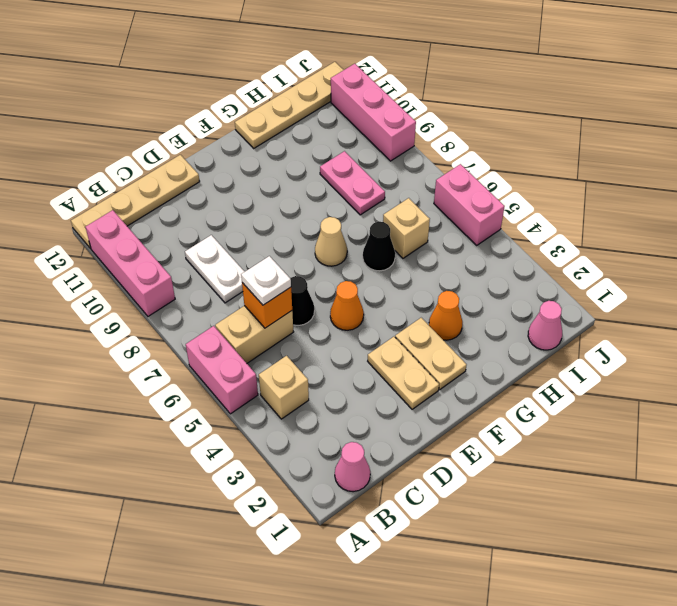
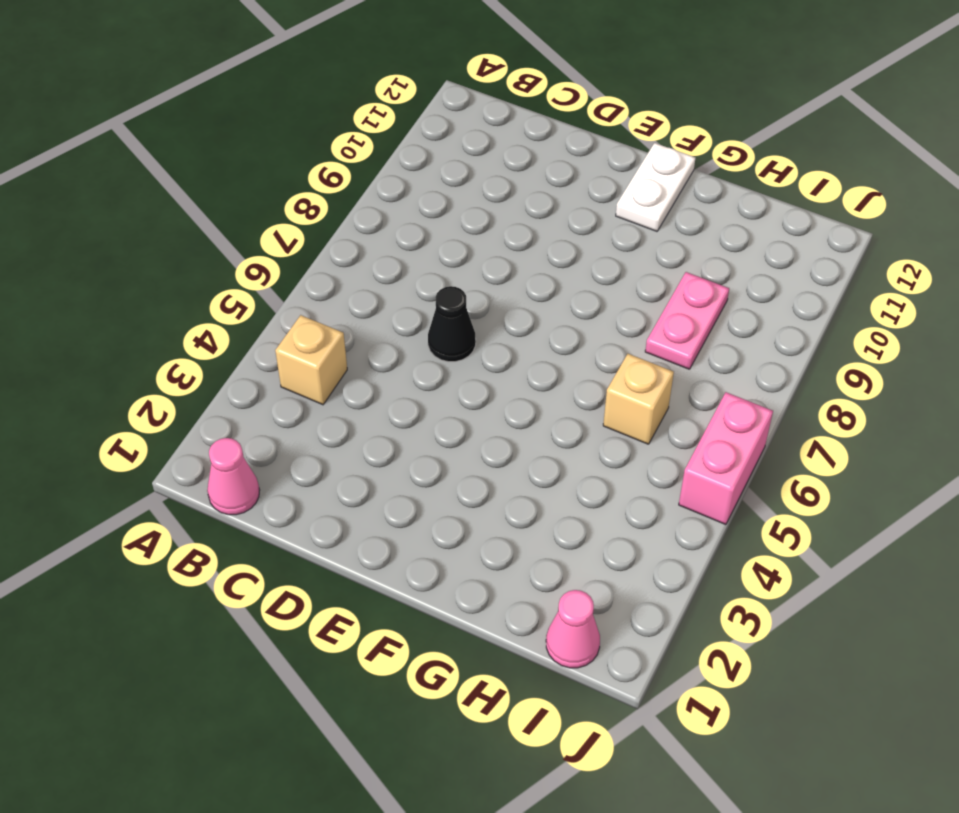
white plate F11:F12 level 1 -> white plate C8:C9 level 1
none -> pink brick A5:A6 level 1
none -> pink brick A9:A11 level 1
none -> tan plate A12:D12 level 1

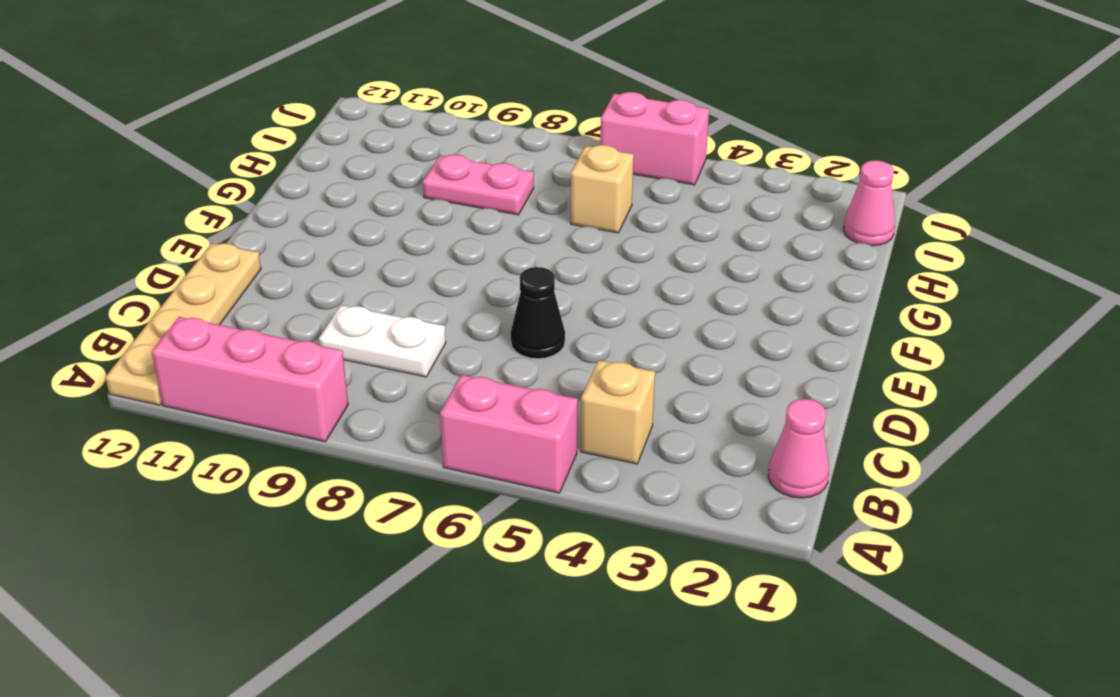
none -> tan brick B6:C6 level 1
none -> tan plate E2:E3 level 1
none -> orange cone E5 level 1

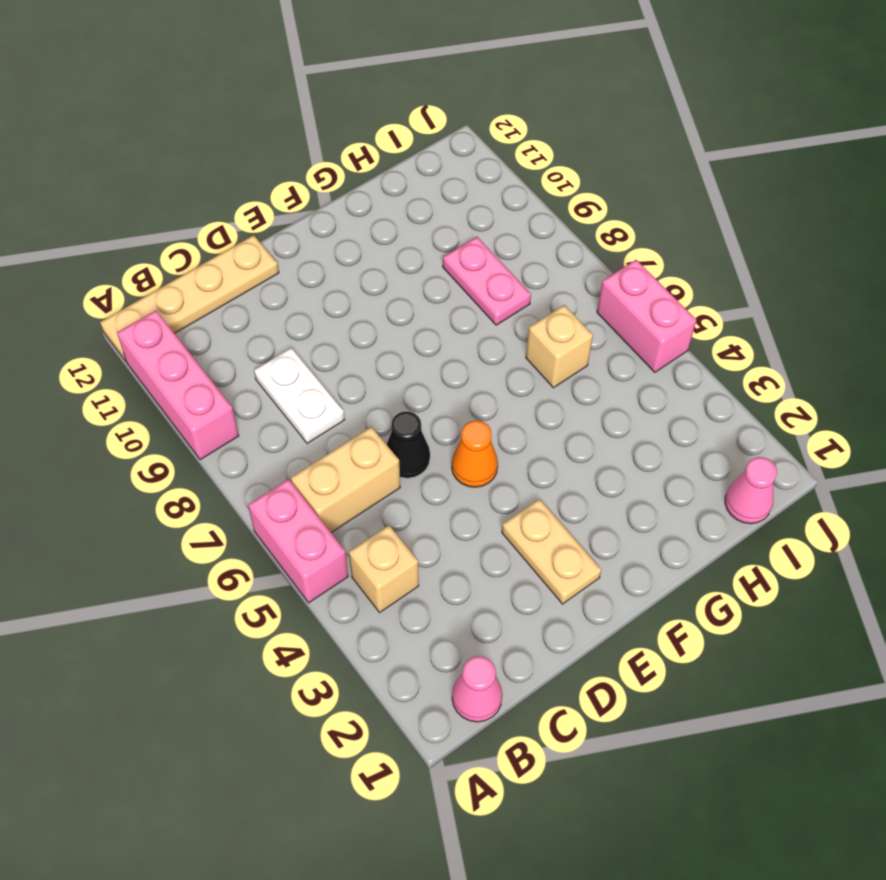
none -> tan plate F2:F3 level 1
none -> tan cone F7 level 1
none -> orange cone G3 level 1

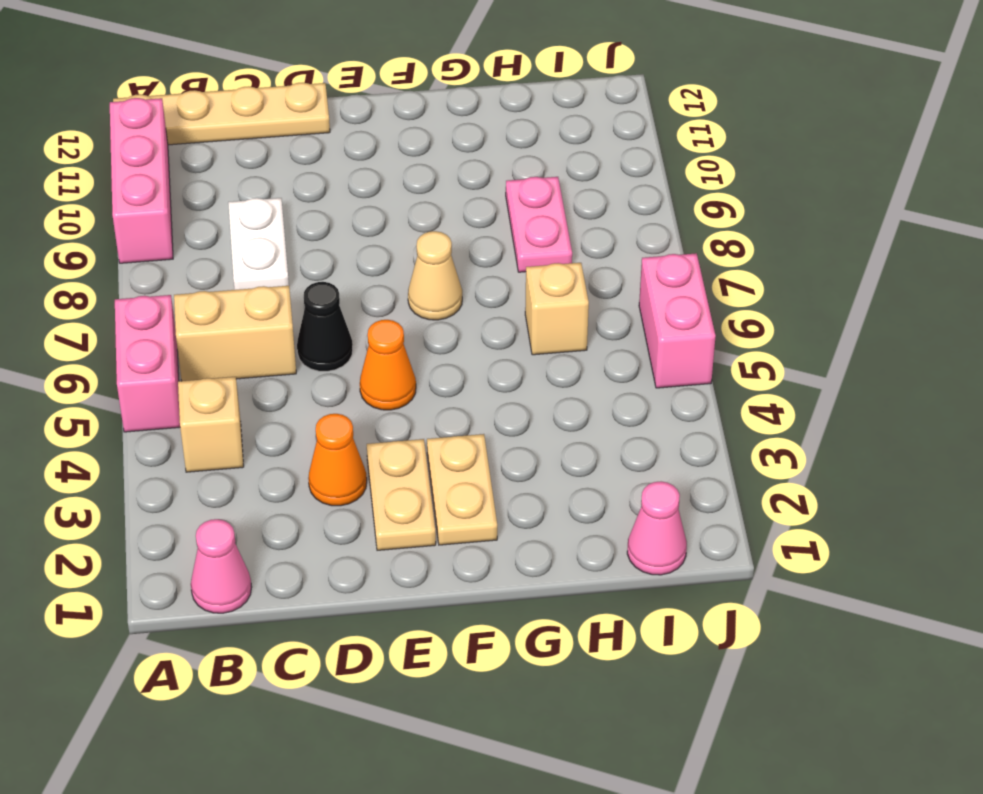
orange cone D3 level 1 -> orange cone G3 level 1
none -> black cone G6 level 1
none -> tan plate G12:J12 level 1
none -> pink brick J9:J11 level 1

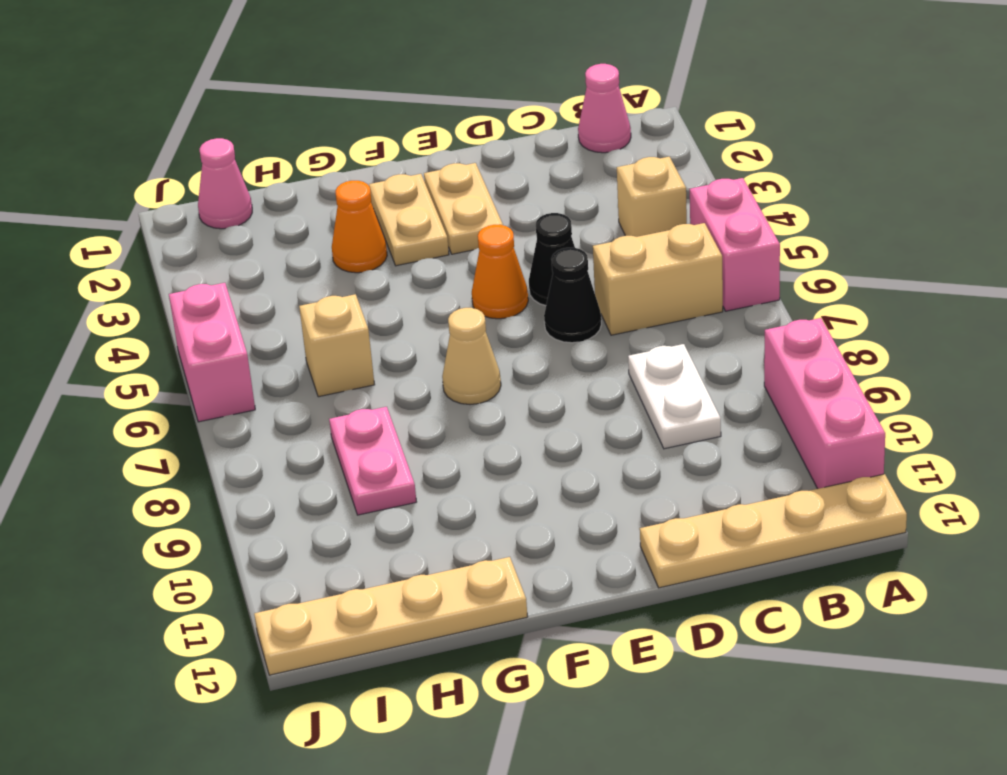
black cone D5 level 1 -> black cone G6 level 1
none -> pink brick J9:J11 level 1
none -> orange brick C6 level 2
none -> white plate C6 level 3

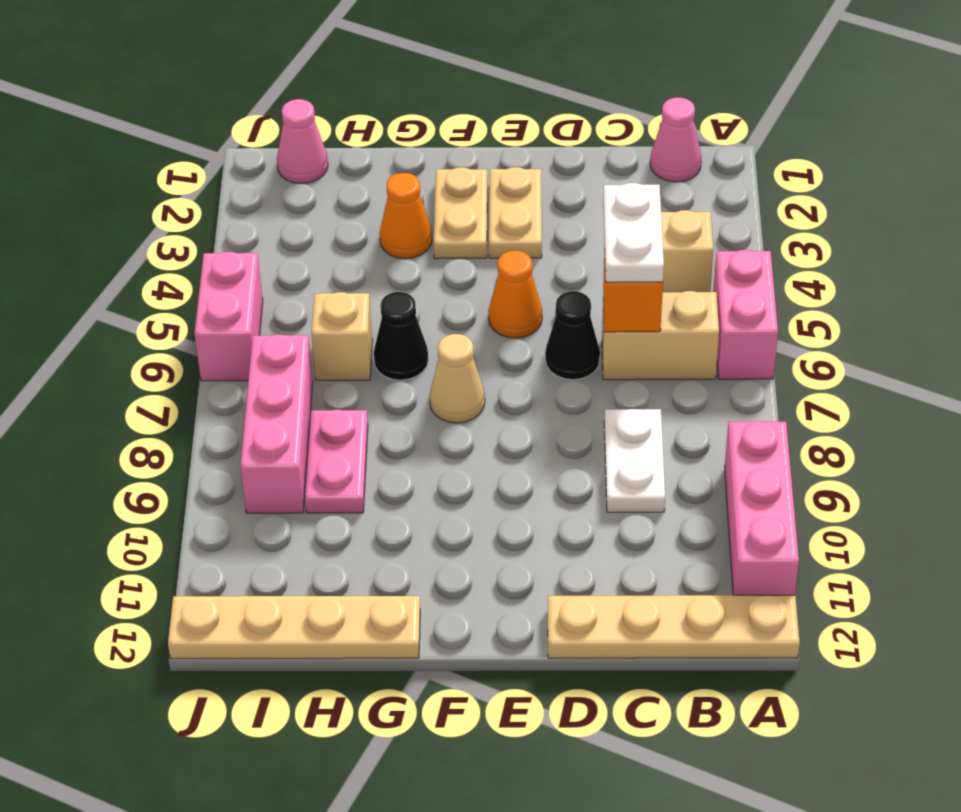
white plate C5:C6 level 3 -> white plate C6 level 3
pink brick I7:I9 level 1 -> pink brick J9:J11 level 1

